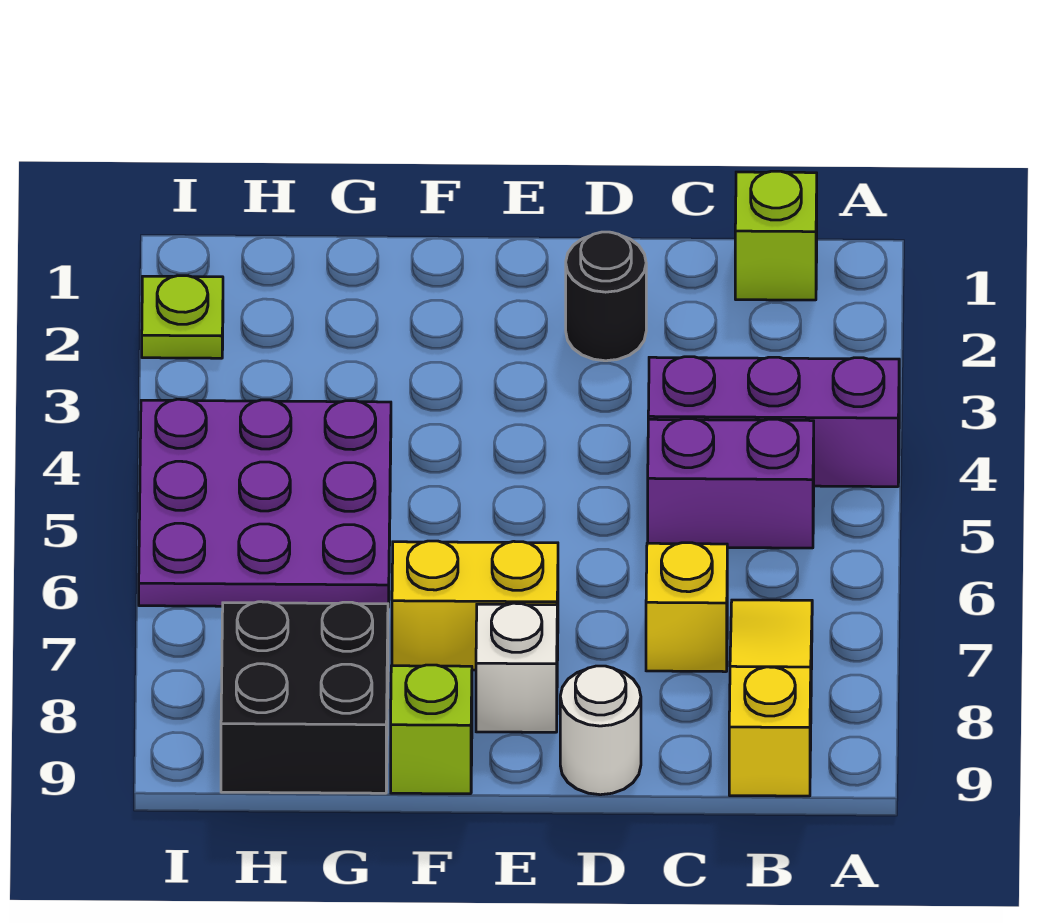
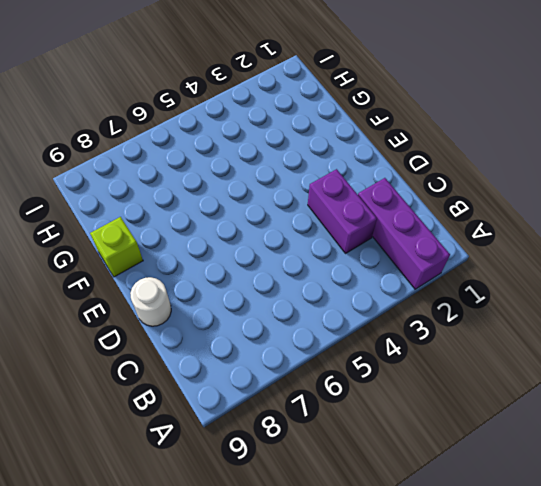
purple brick A2:C2 level 1 -> purple brick A4:C4 level 1
purple brick C3:D3 level 1 -> purple brick B5:C5 level 1
none -> lime brick B1 level 1
none -> yellow slope B7:B9 level 1 top 9
none -> yellow brick C7 level 1

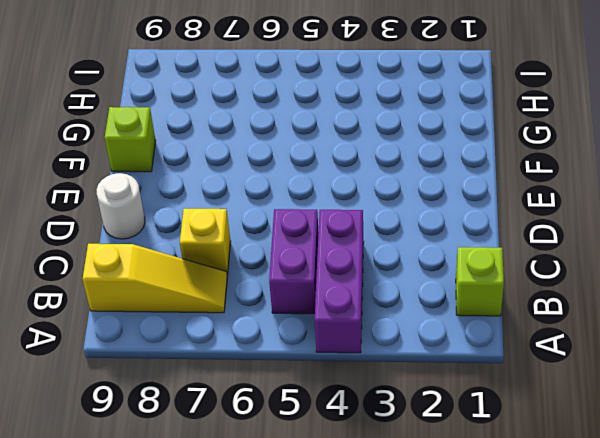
none -> black round brick D2 level 1
none -> yellow brick E7:F7 level 1
none -> white brick E8 level 1

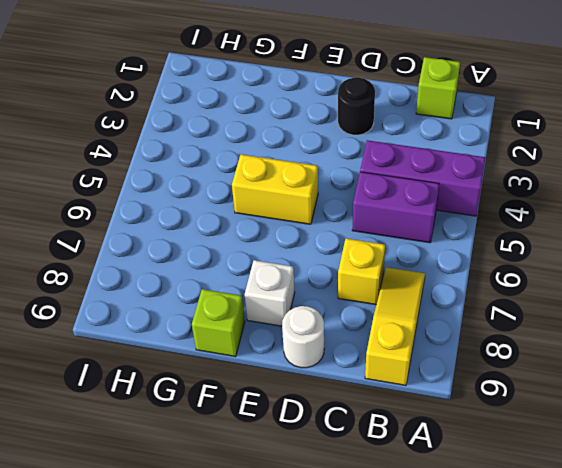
yellow brick E5:F5 level 1 -> yellow brick E7:F7 level 1
none -> purple plate G4:I6 level 1
none -> black brick G8:H9 level 1
none -> lime plate I2 level 1

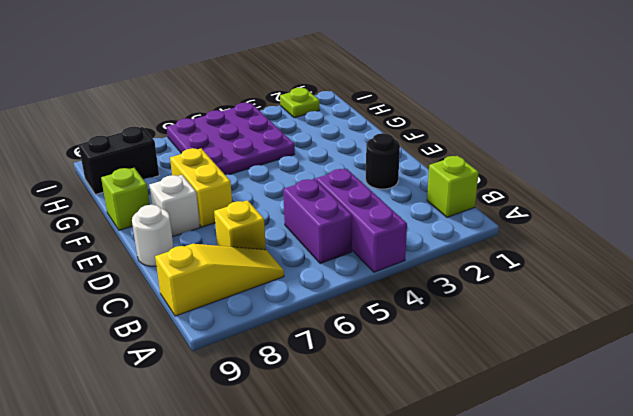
black brick H8:H9 level 1 -> black brick G8:H9 level 1

